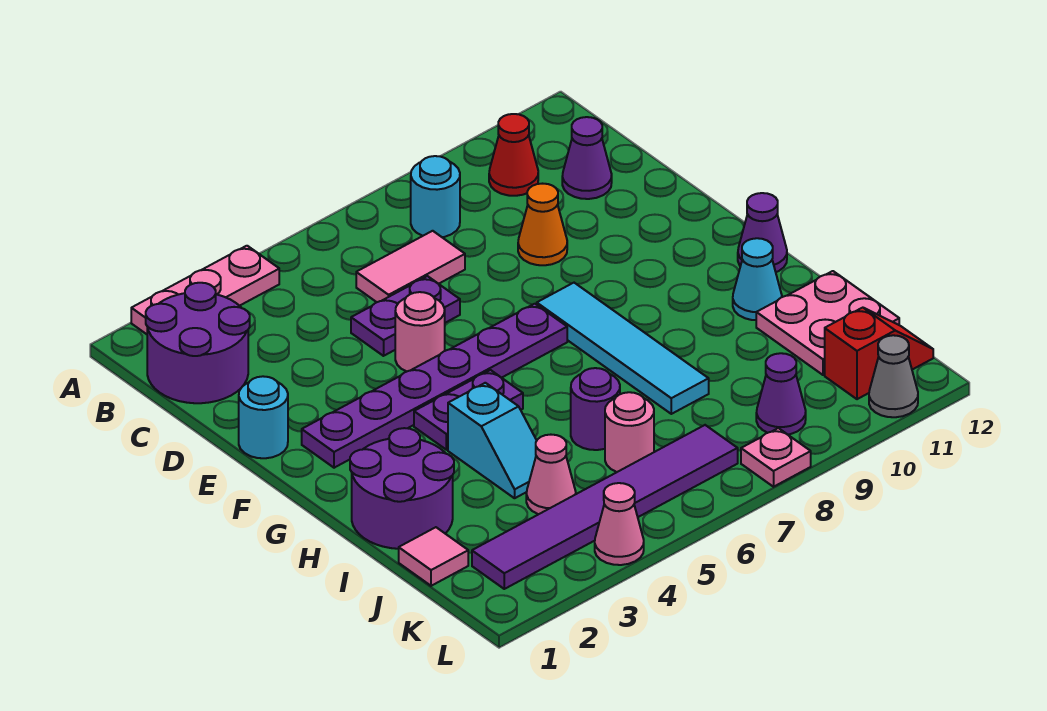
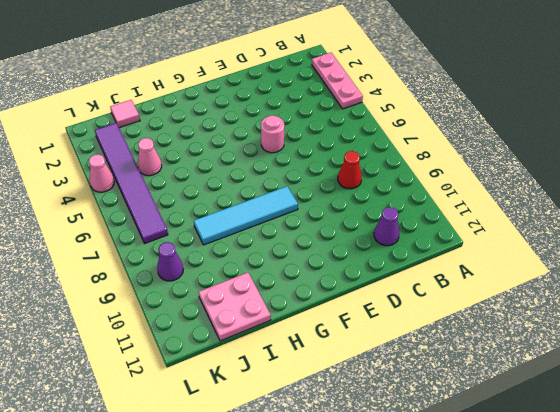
red cone C8 level 1 -> red cone B10 level 1
none -> purple round brick B1:C2 level 1
none -> cyan round brick B8 level 1
none -> pink tile C6:C7 level 1

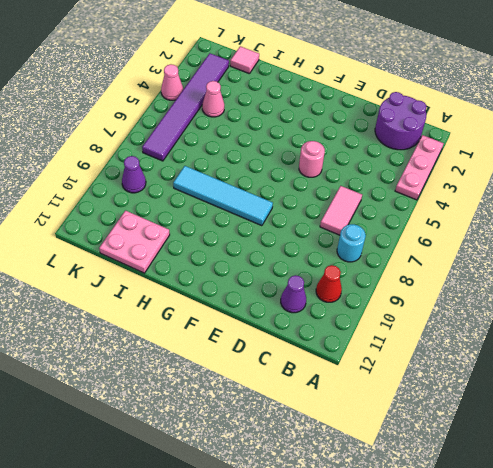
none -> purple plate D5:D6 level 1
none -> orange cone D9 level 1
none -> cyan round brick E1 level 1

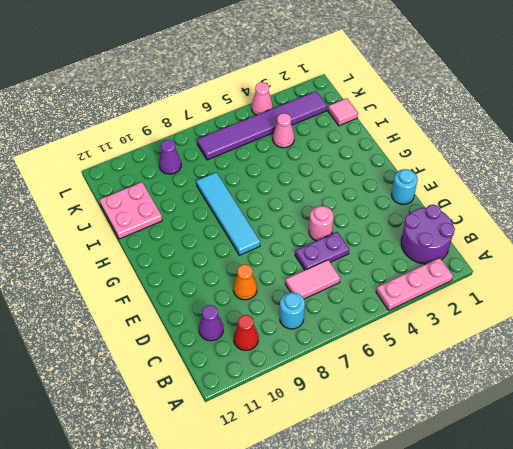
none -> purple plate F2:F7 level 1
none -> purple plate G4:G5 level 1
none -> purple cone G12 level 1

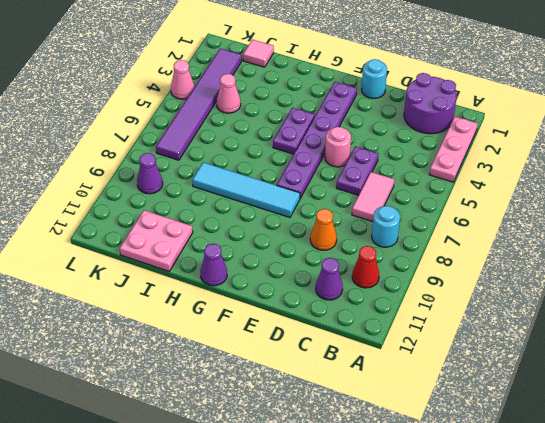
none -> purple round brick H1:I2 level 1
none -> cyan slope H4:I4 level 1 top H
none -> cyan cone H11 level 1

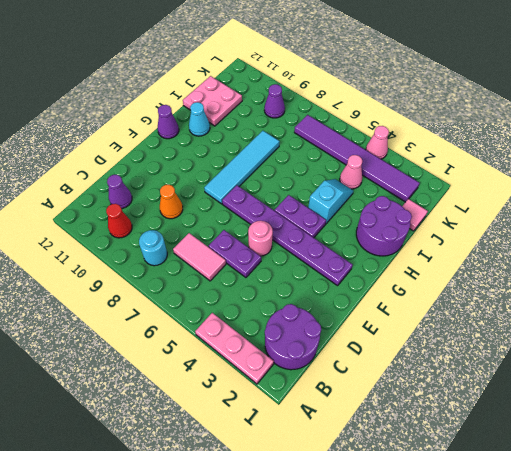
none -> cyan round brick E1 level 1
none -> purple round brick I6 level 1
none -> pink round brick J6 level 1

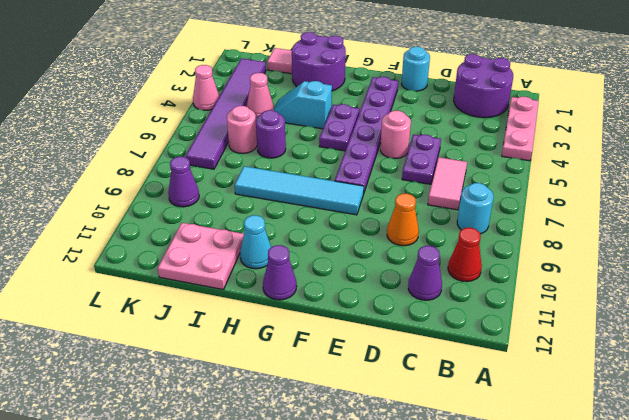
none -> red slope K11:K12 level 1 top 11
none -> pink plate L8 level 1
none -> grey cone L11 level 1

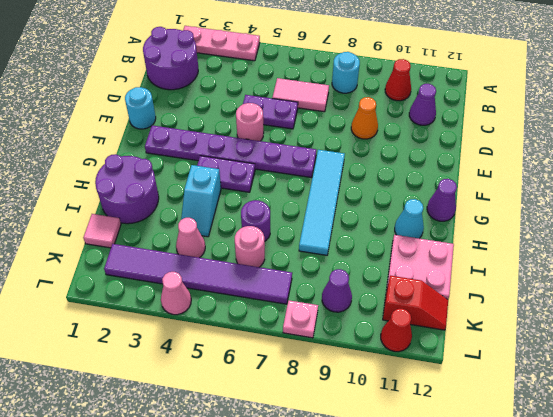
red cone L11 level 1 -> grey cone L11 level 1

